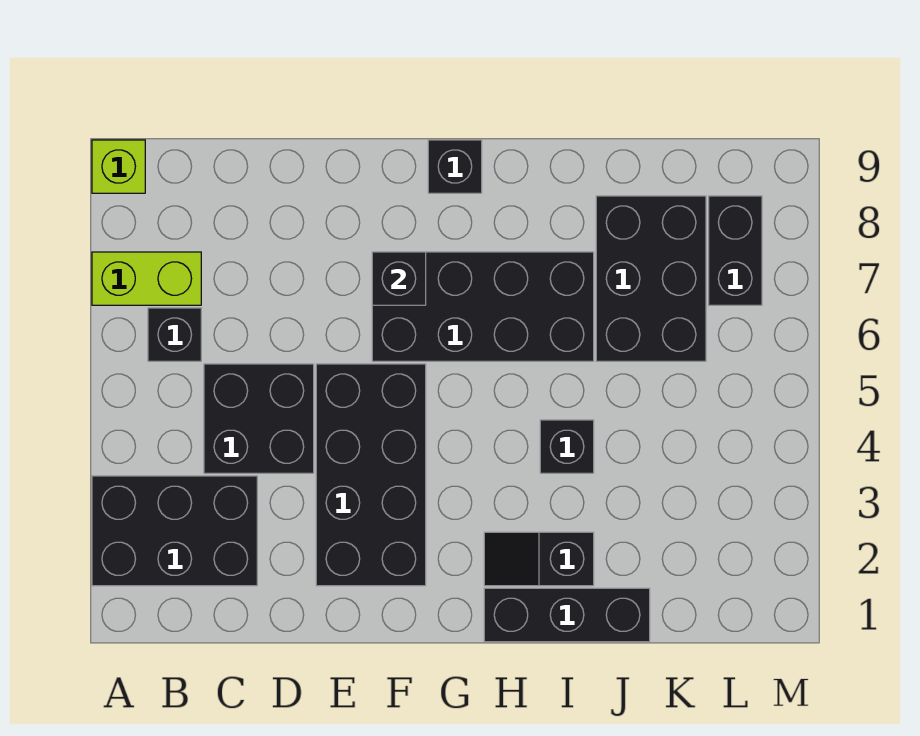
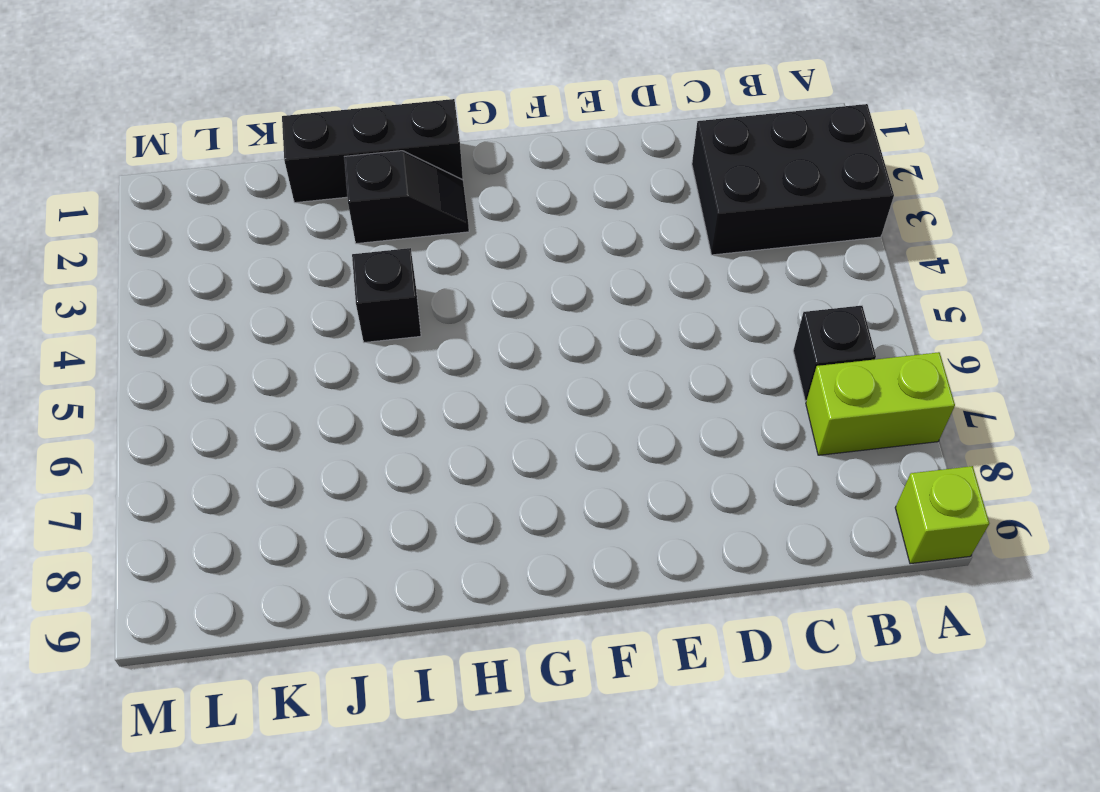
none -> black brick C4:D5 level 1
none -> black brick E2:F5 level 1
none -> black brick F6:I7 level 1

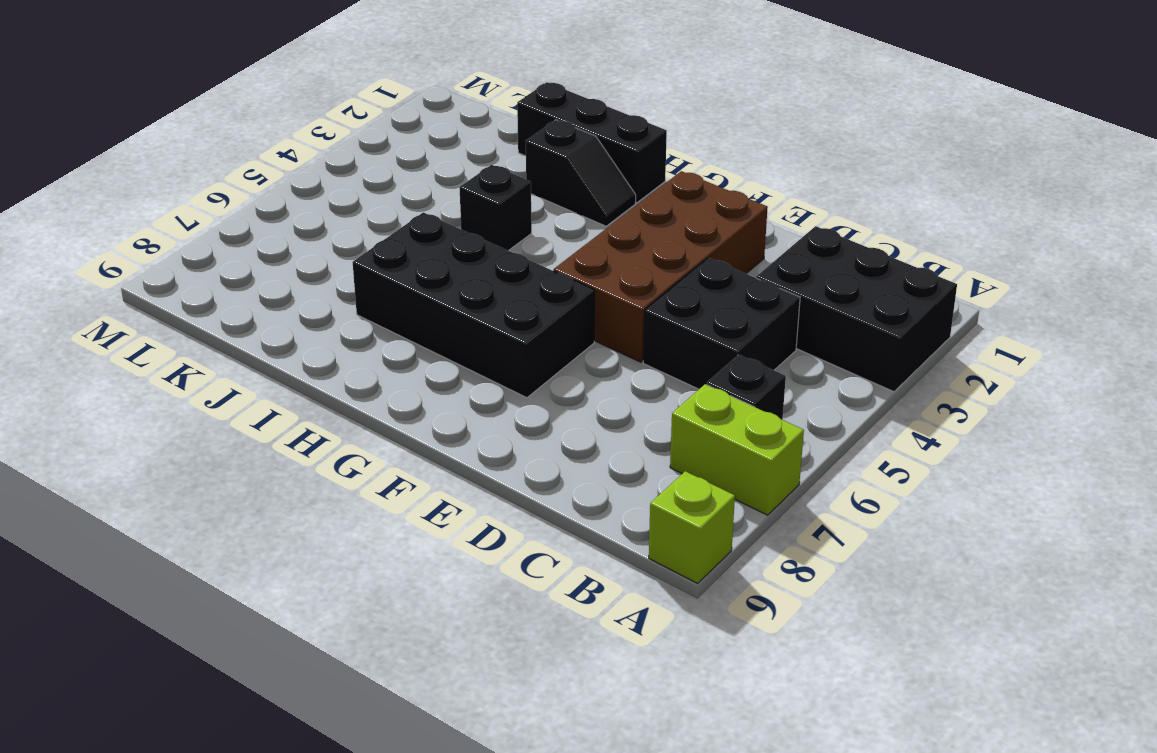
brown brick E2:F5 level 1 -> black brick E2:F5 level 1
none -> black brick G9 level 1
none -> black brick J6:K8 level 1
none -> black brick L7:L8 level 1

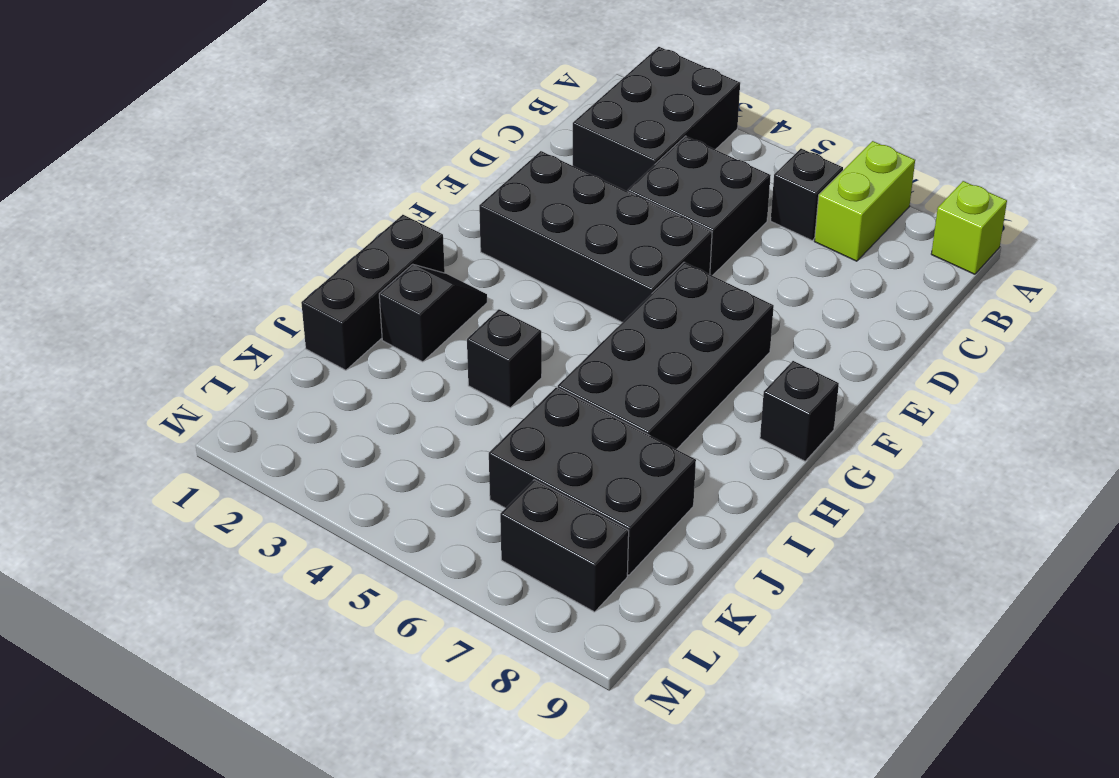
none -> black brick F7 level 2

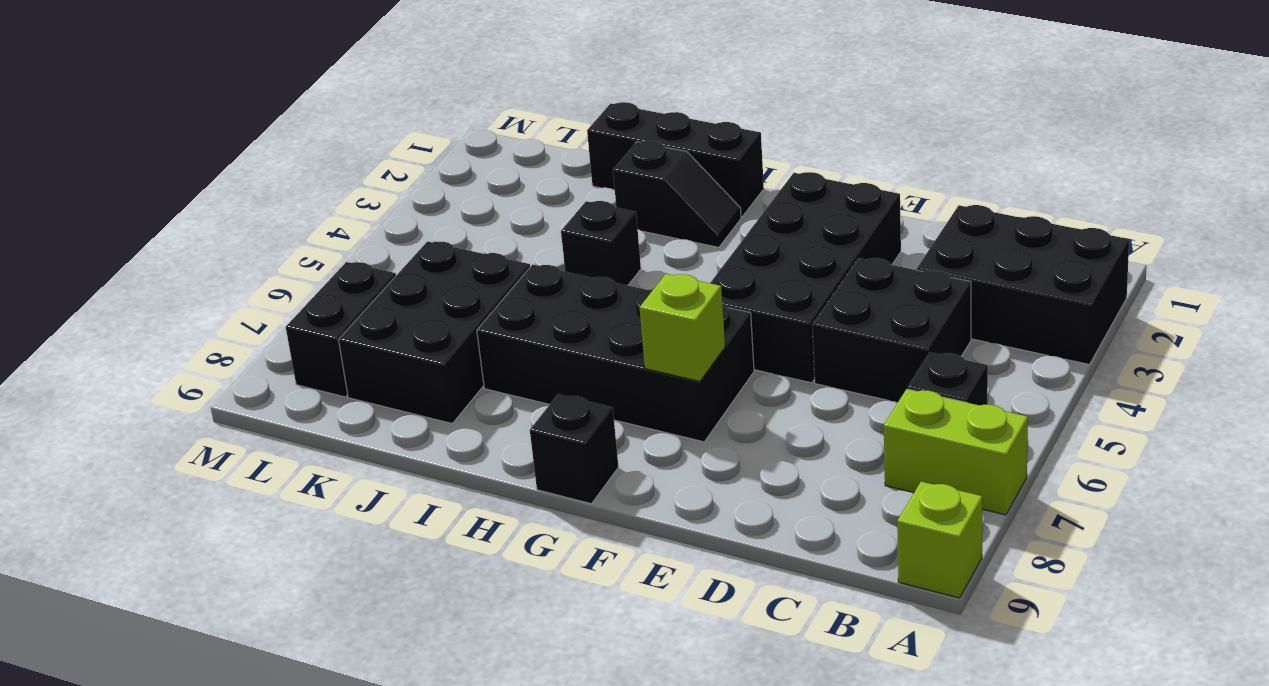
lime brick F7 level 2 -> black brick F7 level 2

